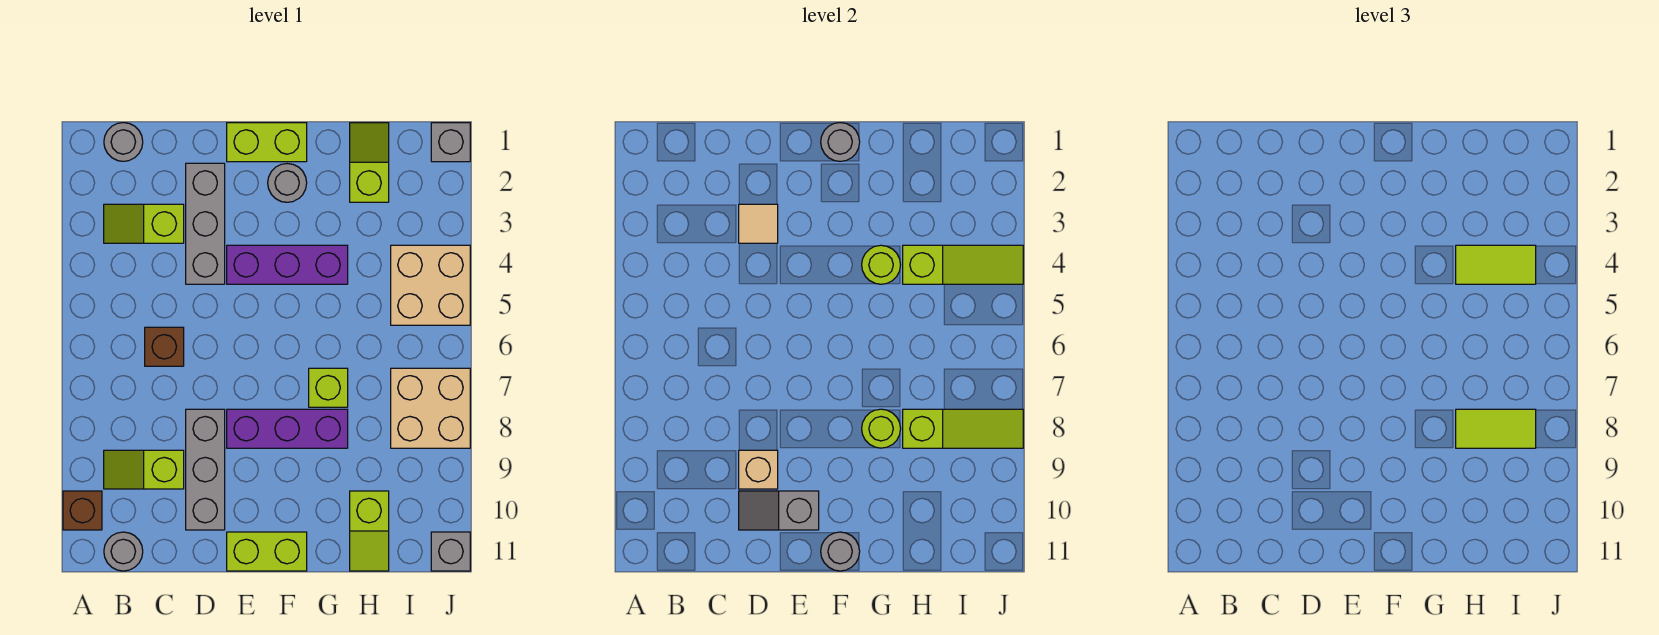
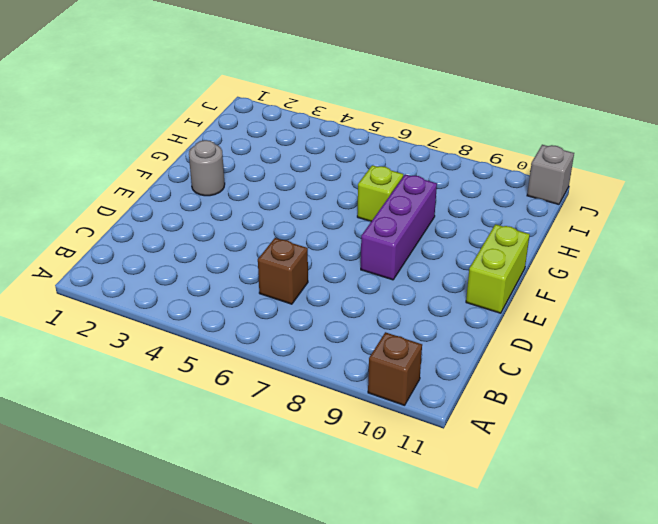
none -> grey round brick B1 level 1
none -> lime slope B3:C3 level 1 top C
none -> lime slope B9:C9 level 1 top C
none -> grey round brick B11 level 1

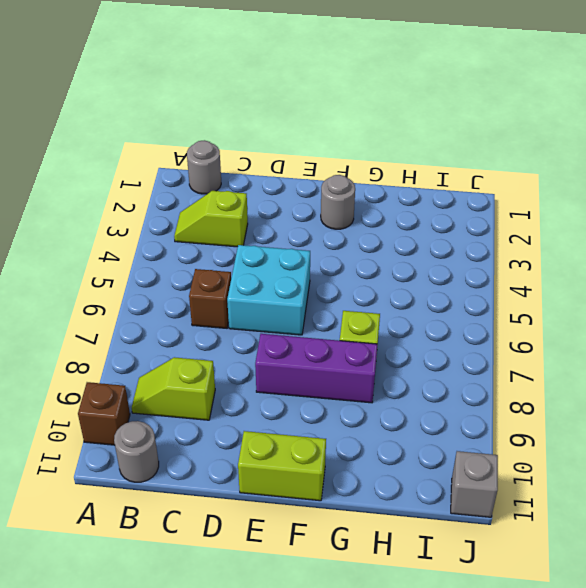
cyan brick D5:E6 level 1 -> none
none -> grey brick D2:D4 level 1
none -> grey brick D8:D10 level 1
none -> lime brick E1:F1 level 1
none -> purple brick E4:G4 level 1

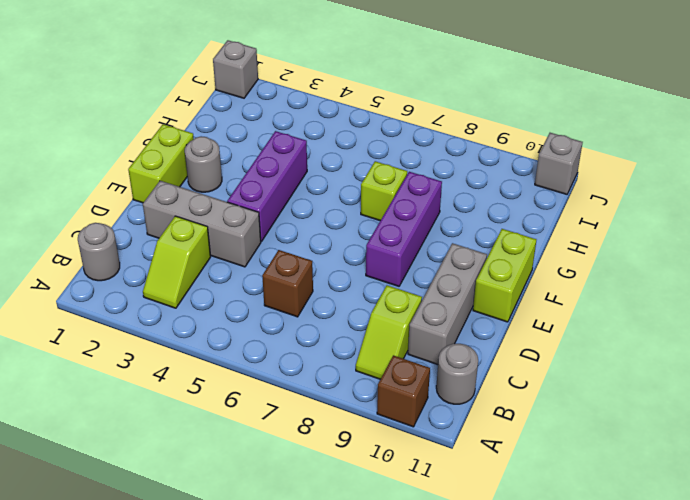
grey brick C10:E10 level 1 -> grey brick D8:D10 level 1
none -> lime slope H1:H2 level 1 top 2
none -> lime slope H10:H11 level 1 top 10
none -> tan brick I4:J5 level 1
none -> tan brick I7:J8 level 1

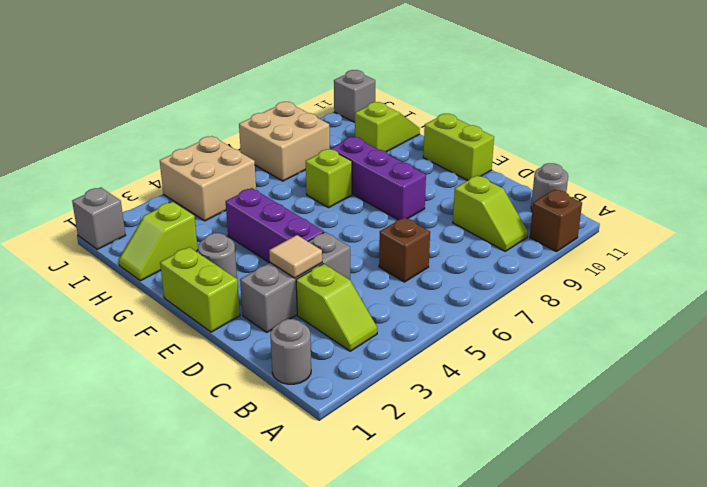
none -> grey brick D8:D10 level 1
none -> tan brick D9 level 2
none -> grey slope D10:E10 level 2 top E
none -> grey round brick F1 level 2

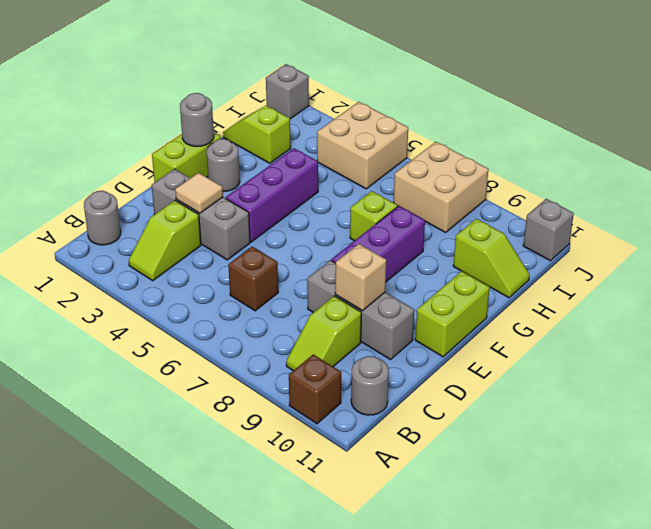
none -> grey slope D10:E10 level 2 top E
none -> grey round brick F11 level 2
none -> lime round brick G4 level 2
none -> lime round brick G8 level 2

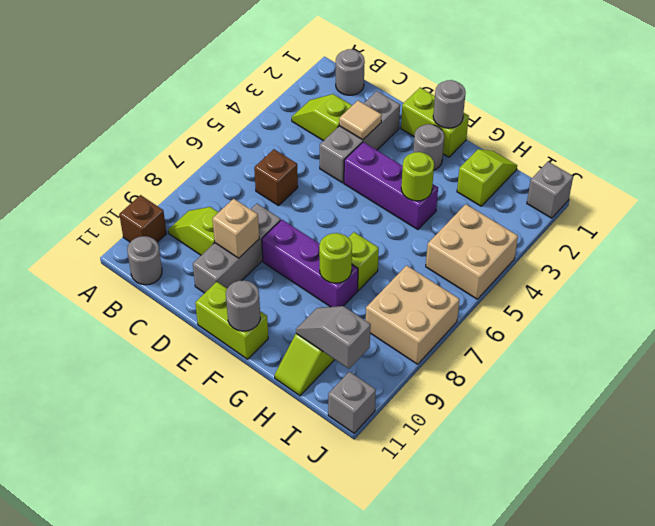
grey slope H10:I10 level 2 top I -> grey slope D10:E10 level 2 top E
none -> lime slope H4:J4 level 2 top H
none -> lime slope H8:J8 level 2 top H
none -> lime tile H4:I4 level 3
none -> lime tile H8:I8 level 3

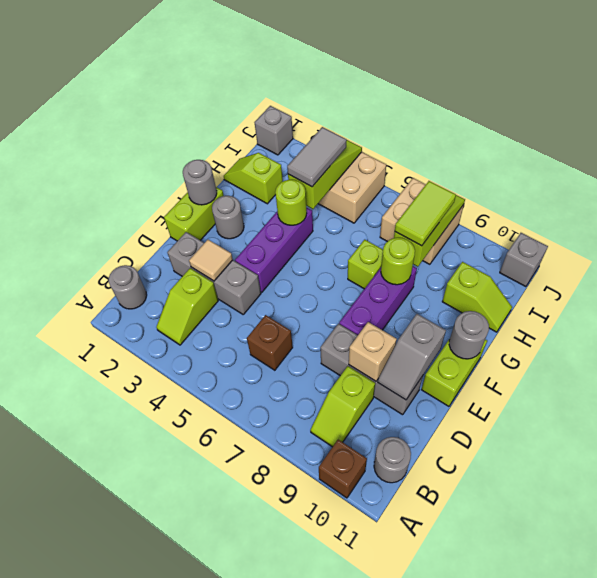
grey tile H4:I4 level 3 -> lime tile H4:I4 level 3

